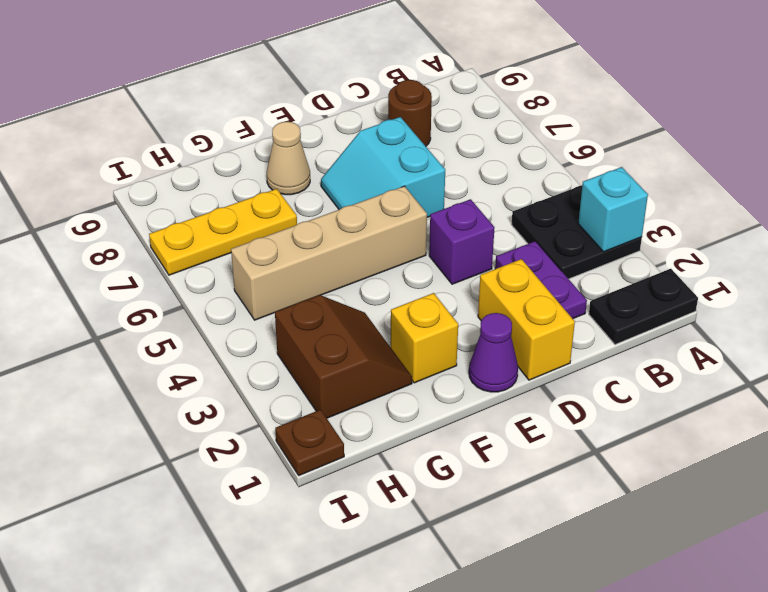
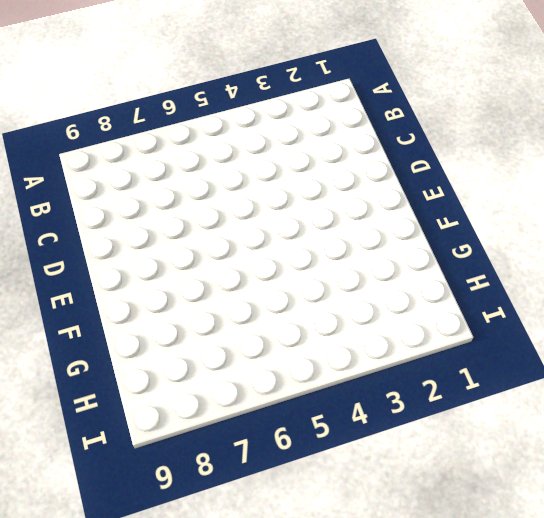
none -> black plate A1:B1 level 1
none -> black plate A3:B4 level 1
none -> purple plate C2:C3 level 1

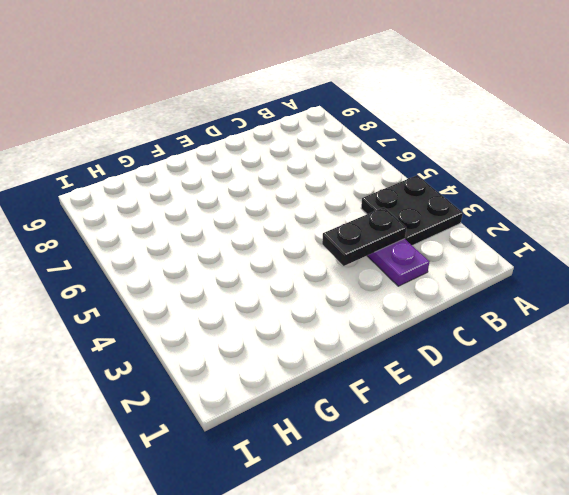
black plate C3:D3 level 2 -> black plate A1:B1 level 1
none -> brown round brick C8 level 1
none -> yellow brick D1:D2 level 1
none -> purple brick D4 level 1

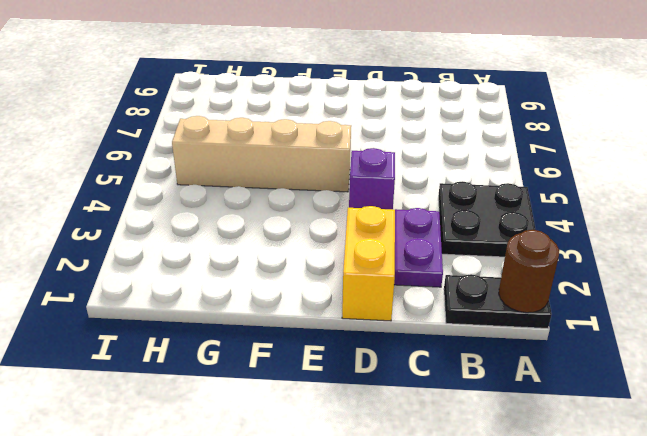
brown round brick A1 level 2 -> brown round brick C8 level 1
none -> cyan slope D6:E7 level 1 top D
none -> purple cone E1 level 1
none -> yellow brick F2 level 1

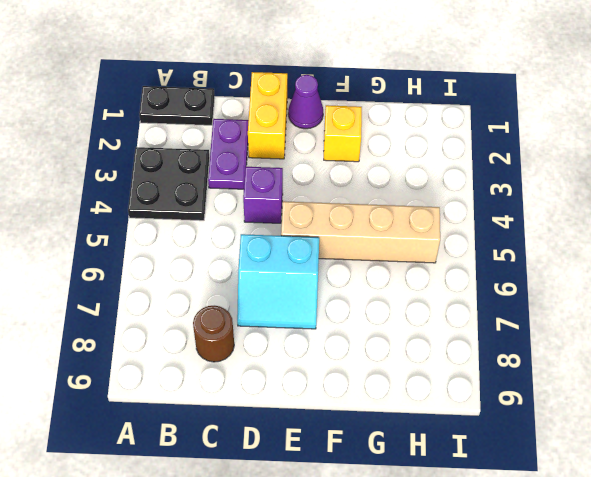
cyan slope D6:E7 level 1 top 6 -> cyan slope D6:E7 level 1 top D
none -> tan cone F8 level 1
none -> brown slope G2:H3 level 1 top H
none -> yellow plate G7:I7 level 1

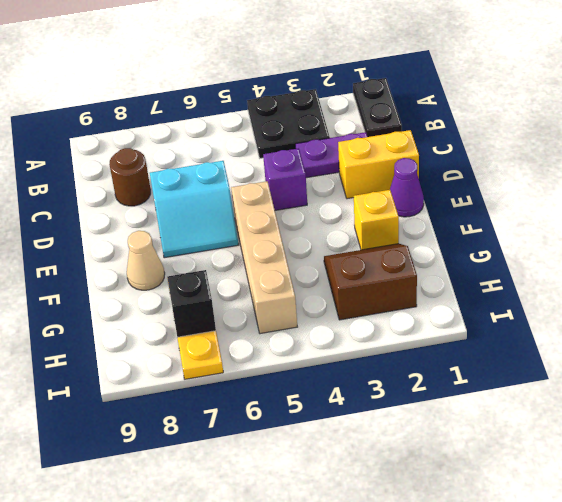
black brick H7 level 2 -> none
none -> brown plate I1 level 1
none -> cyan brick A3 level 2

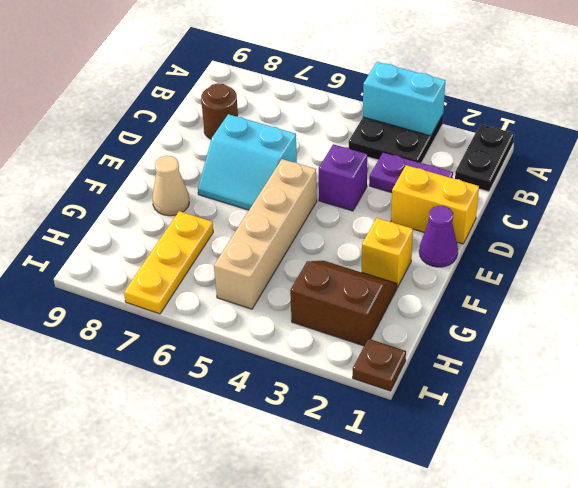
cyan brick A3:A4 level 2 -> cyan brick A3 level 2

